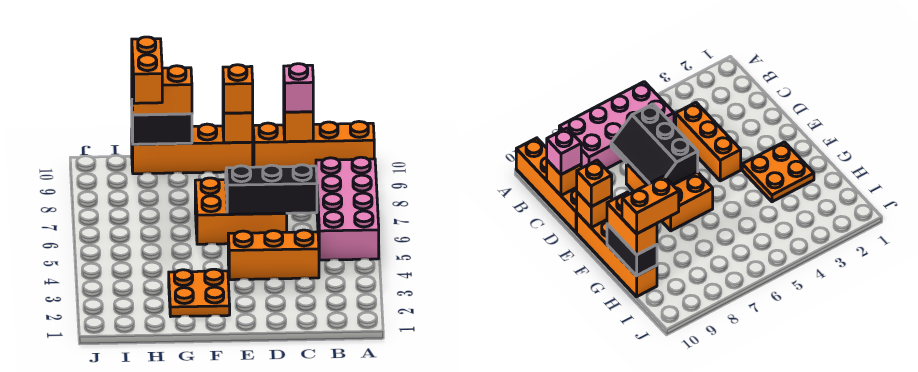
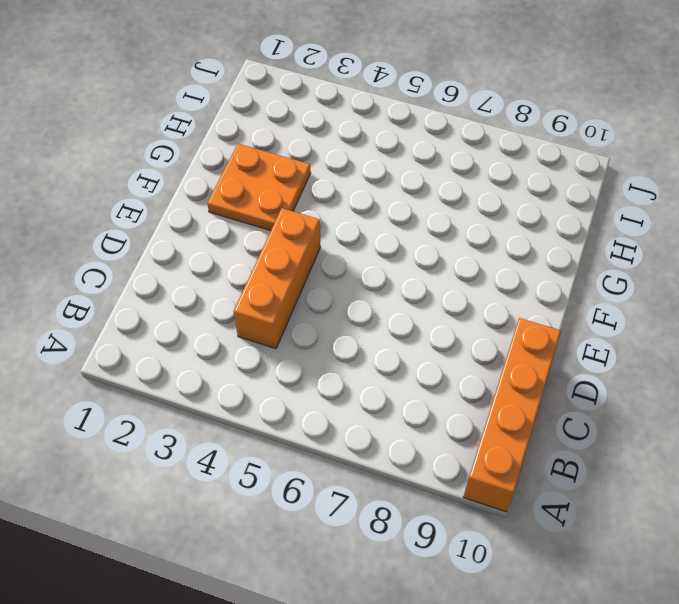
none -> pink brick A5:B8 level 1
none -> orange brick D6:F7 level 1
none -> orange brick E10:H10 level 1

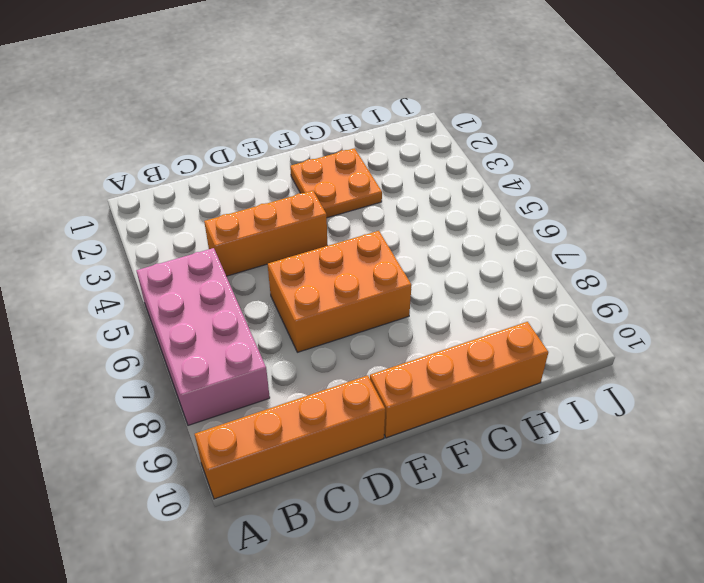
none -> black slope C6:E7 level 2 top 6
none -> orange brick C10 level 2
none -> orange brick E10 level 2

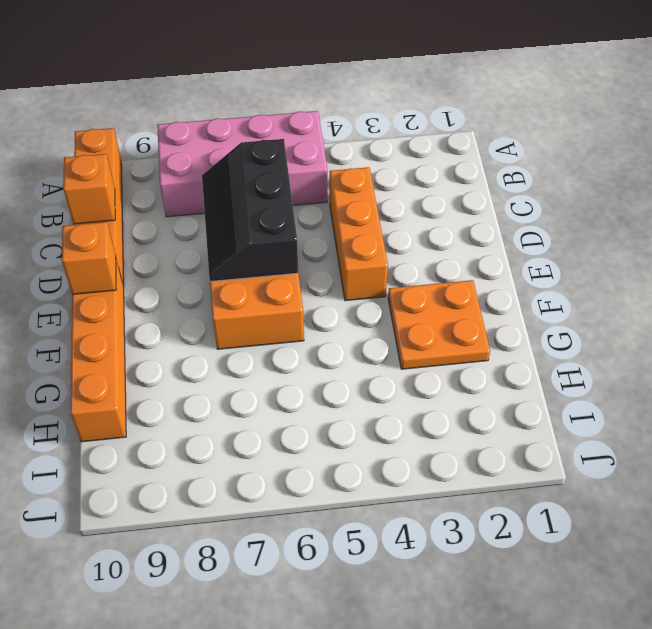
none -> black brick G10:H10 level 2
none -> pink brick C10 level 3
none -> orange brick E10 level 3

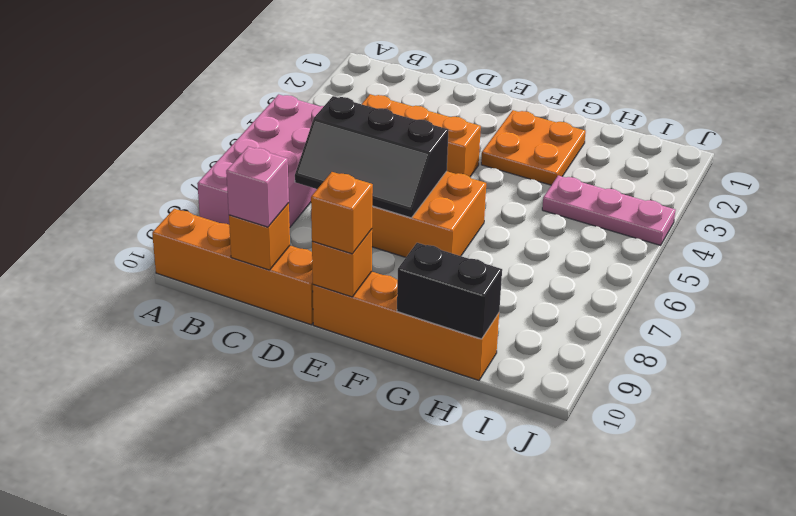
pink plate H4:J4 level 1 -> none
none -> orange brick G10:H10 level 3
none -> orange brick H9:H10 level 4

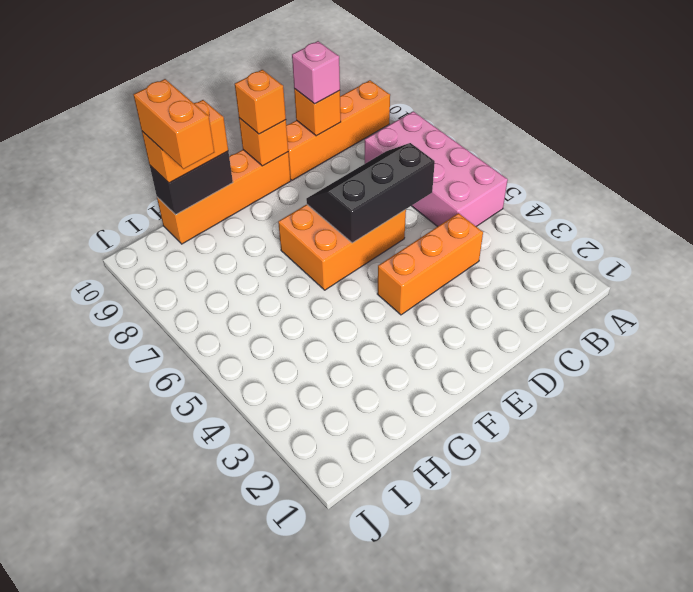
none -> orange plate F2:G3 level 1

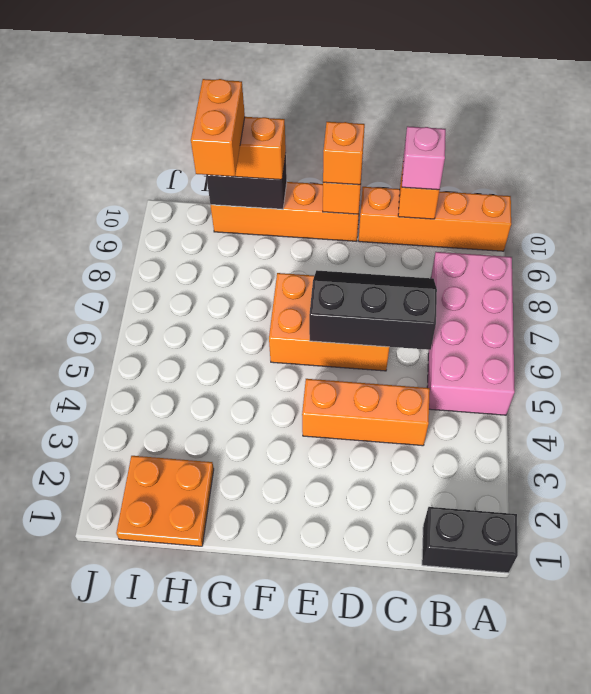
black brick A1:B1 level 1 -> none
orange plate H1:I2 level 1 -> orange plate F2:G3 level 1

